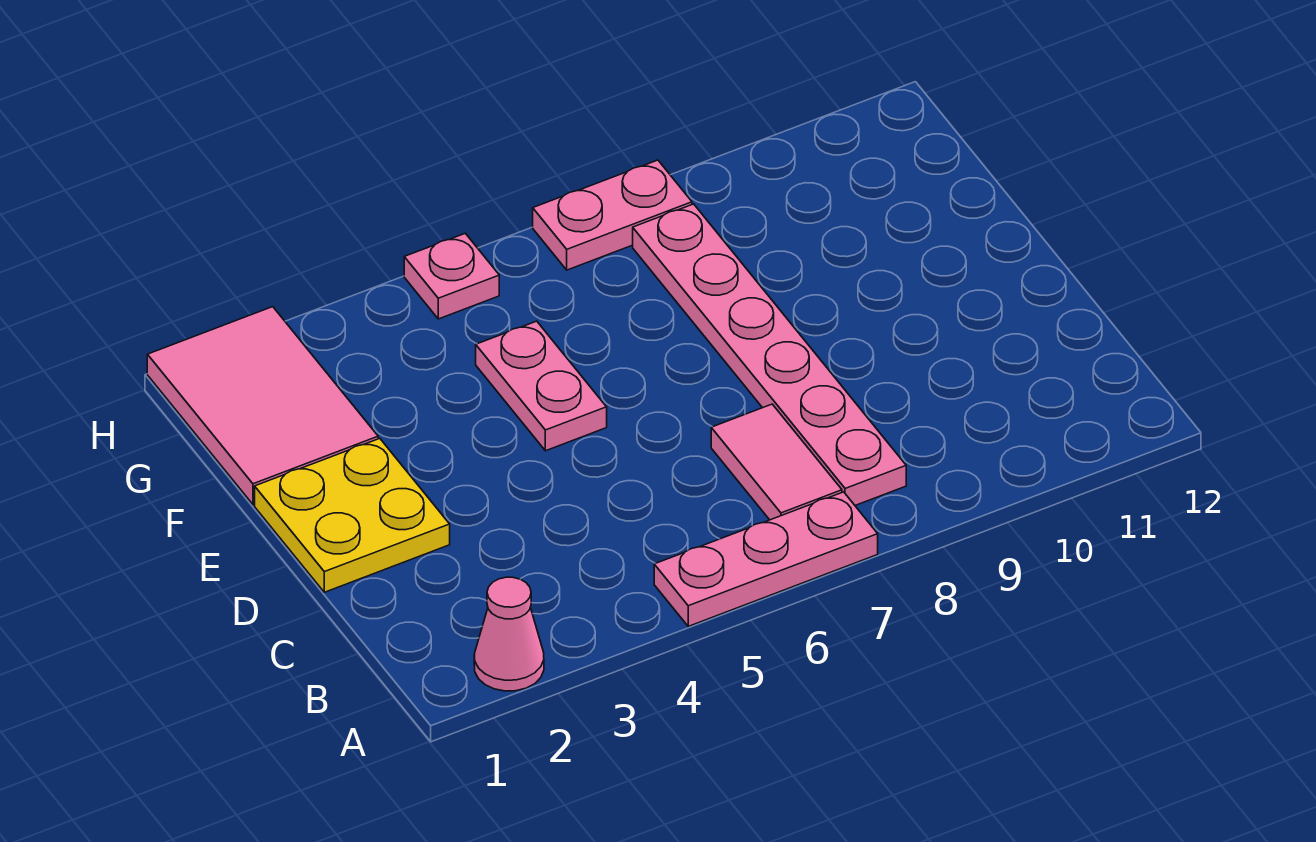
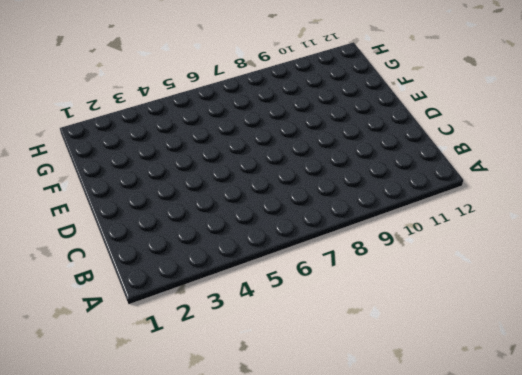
none -> pink cone A2 level 1
none -> pink plate A5:A7 level 1

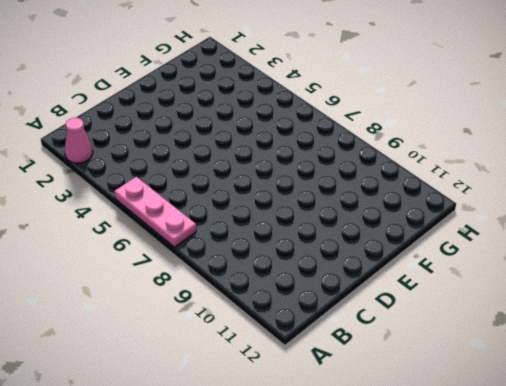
none -> pink tile B7:C7 level 1
none -> pink plate B8:G8 level 1

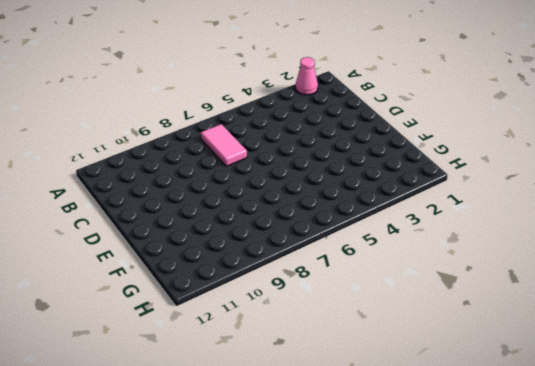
none -> pink plate A5:A7 level 1
none -> pink plate B8:G8 level 1

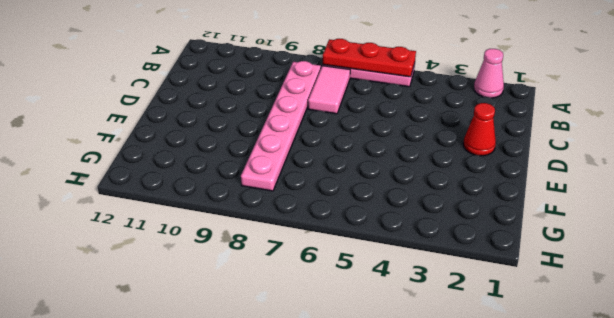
red plate A5:A7 level 2 -> none
red cone D2 level 1 -> yellow plate D1:E2 level 1
none -> pink plate E5:F5 level 1
none -> pink tile F1:H2 level 1

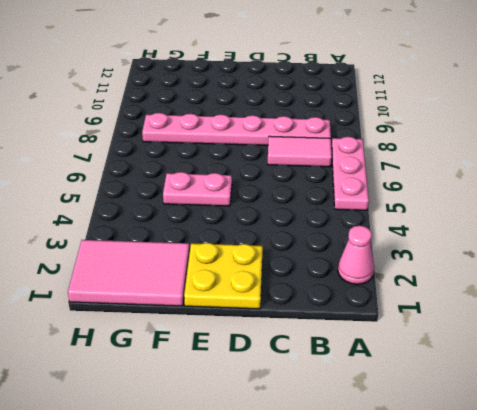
none -> pink plate H5 level 1
none -> pink plate H7:H8 level 1

